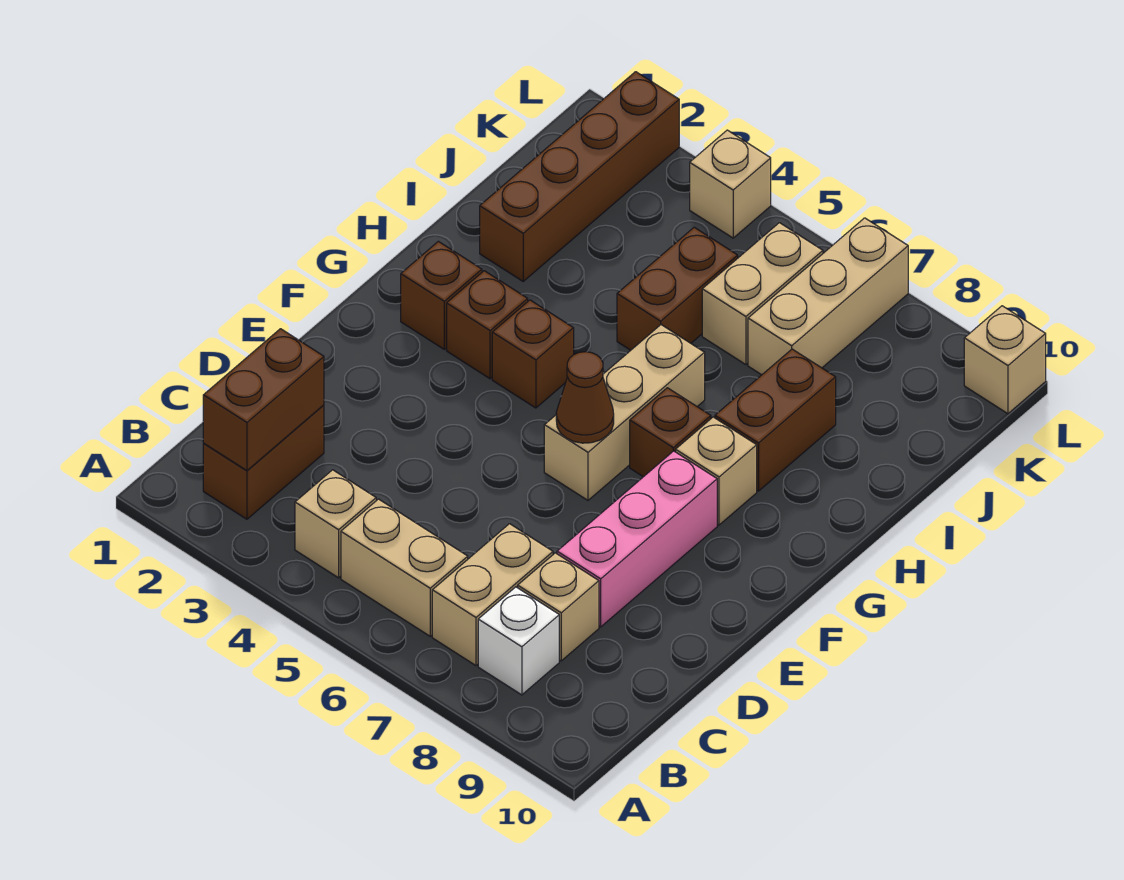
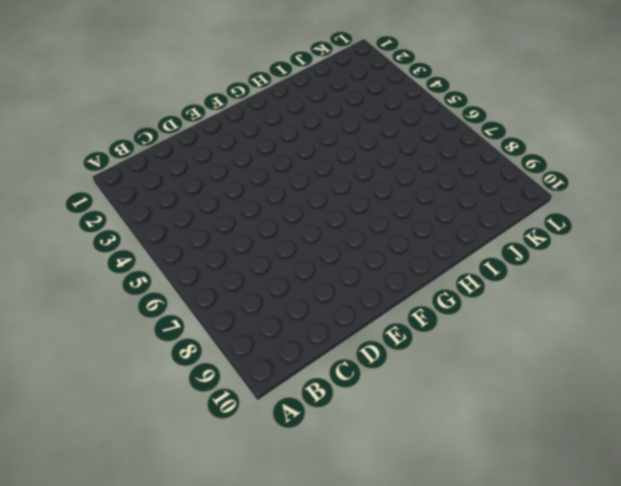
none -> brown brick B2:C2 level 1
none -> tan brick B4 level 1
none -> tan brick B5:B6 level 1

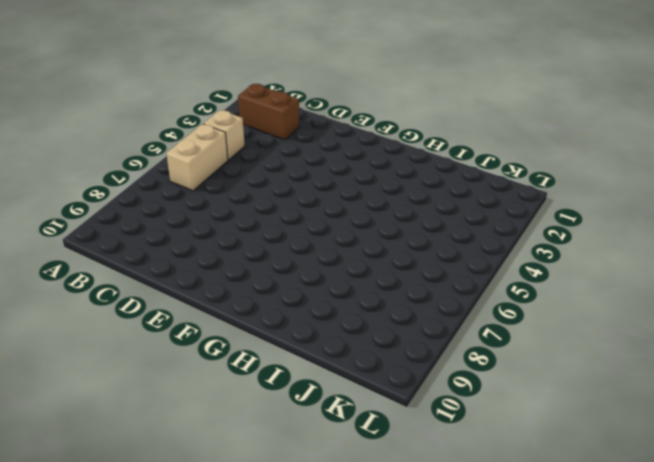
none -> tan brick B7:C7 level 1
none -> white brick B8 level 1
none -> tan brick C8 level 1

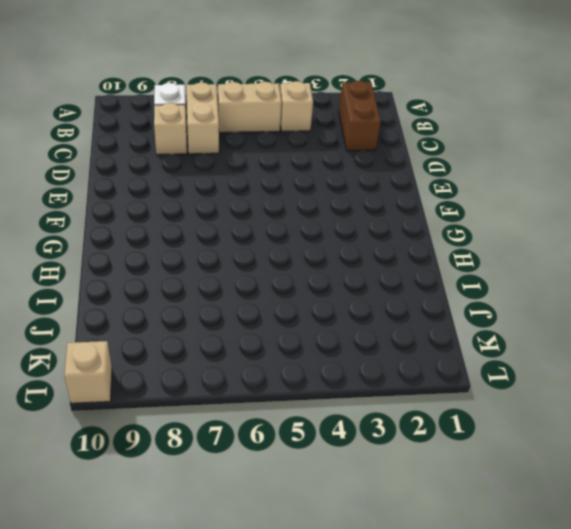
none -> pink brick D8:F8 level 1
none -> tan brick F6:H6 level 1
none -> brown brick G2 level 1

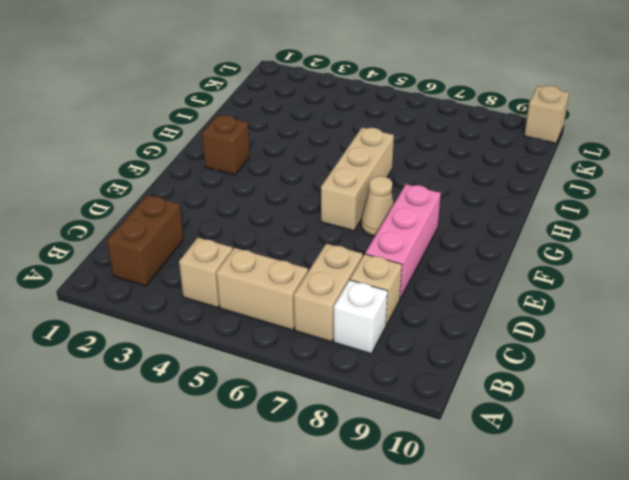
tan cone F7 level 1 -> none
none -> brown brick G3 level 1
none -> brown brick G4 level 1
none -> brown brick G7 level 1

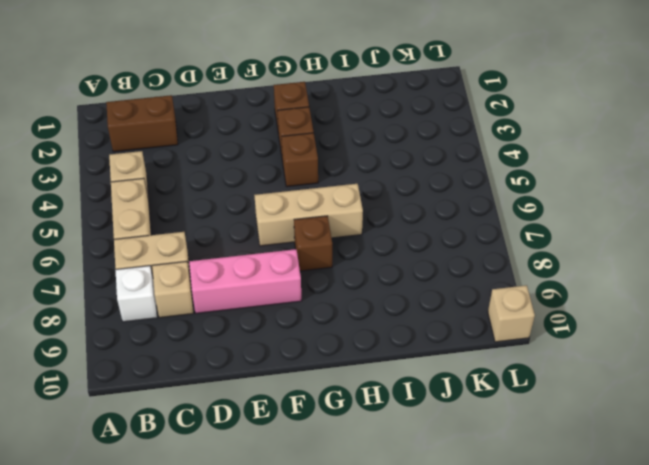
none -> tan brick G8 level 1
none -> brown brick H8:I8 level 1
none -> brown brick I2:L2 level 1

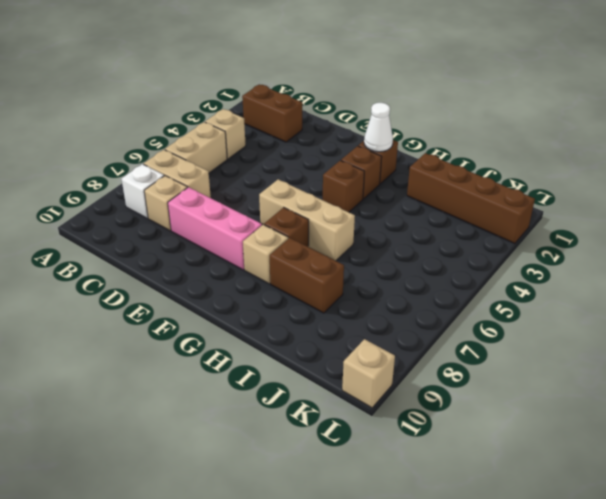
white cone G2 level 2 -> none
none -> brown brick I5:J5 level 1
none -> tan brick J6:K6 level 1
none -> tan brick J7:L7 level 1

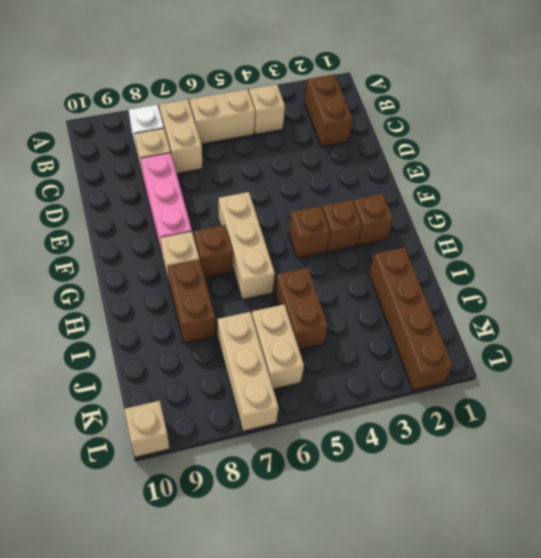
none -> tan brick L4 level 1
none -> brown brick B2:C2 level 2
none -> brown cone F6 level 2

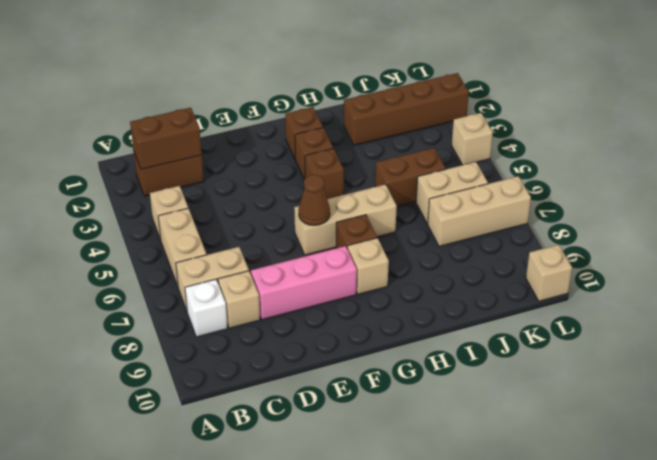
none -> brown brick H8:I8 level 1

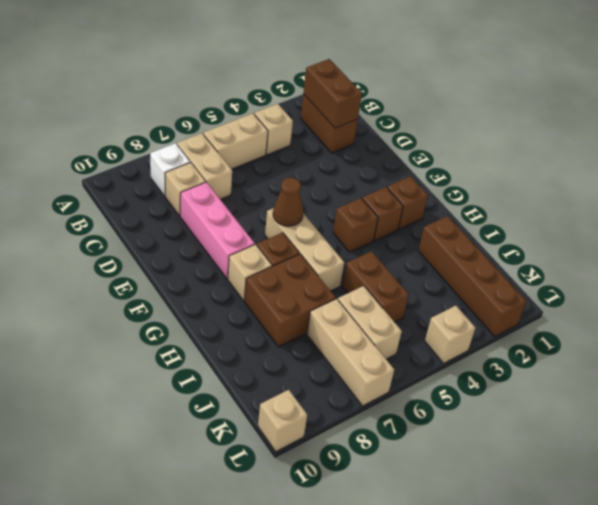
brown brick H7:I8 level 1 -> brown brick H8:I8 level 1

